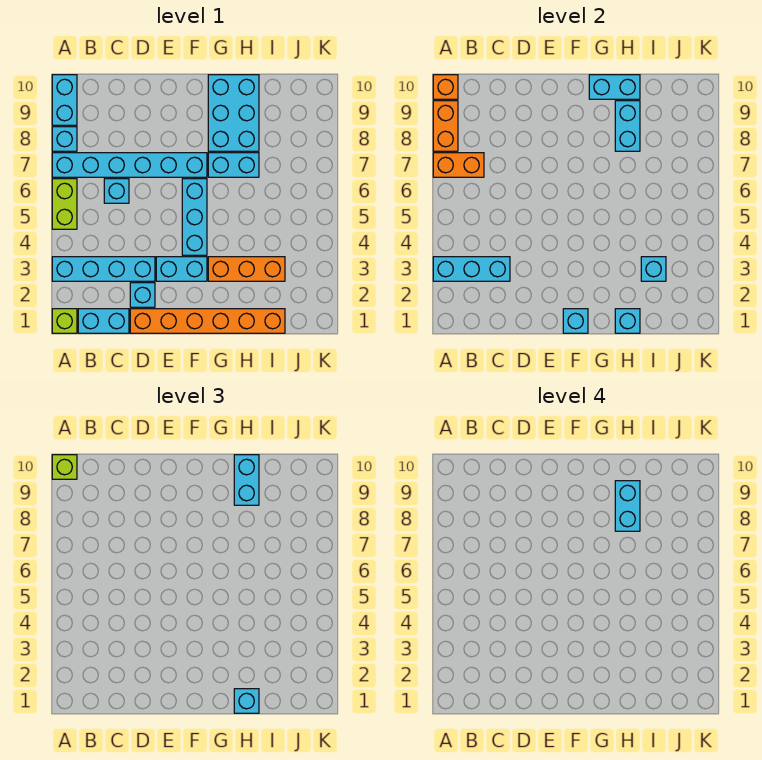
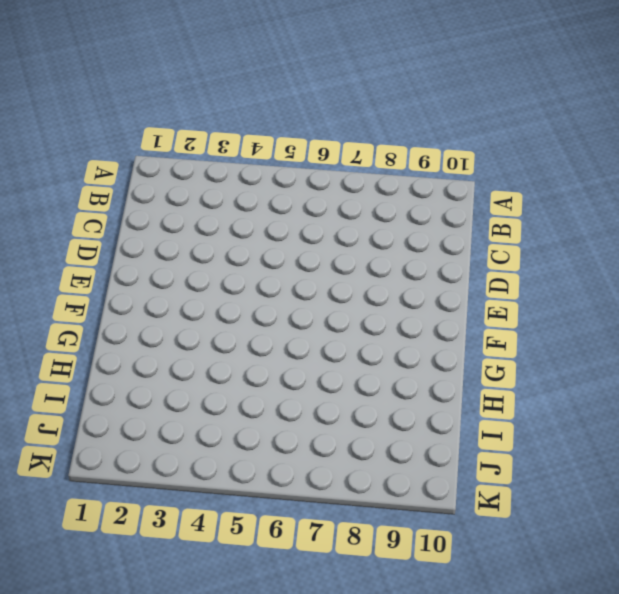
none -> lime brick A1 level 1
none -> cyan brick A3:D3 level 1
none -> lime brick A5:A6 level 1

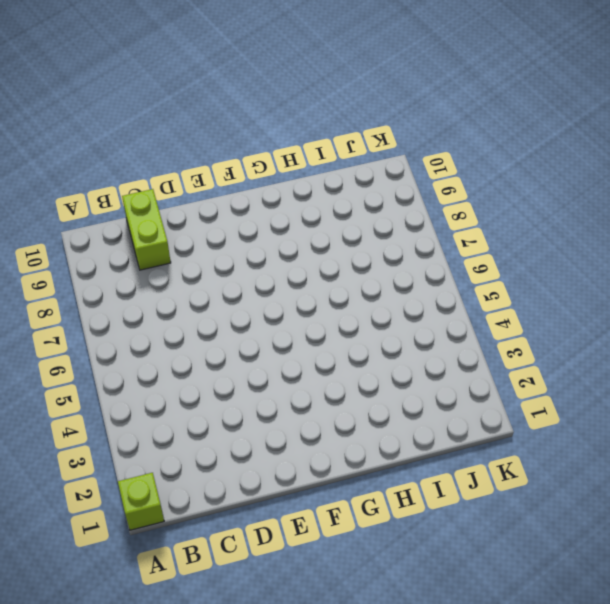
lime brick C9:C10 level 1 -> lime brick A5:A6 level 1
none -> cyan brick A3:D3 level 1
none -> cyan brick A7:F7 level 1
none -> cyan brick A8 level 1

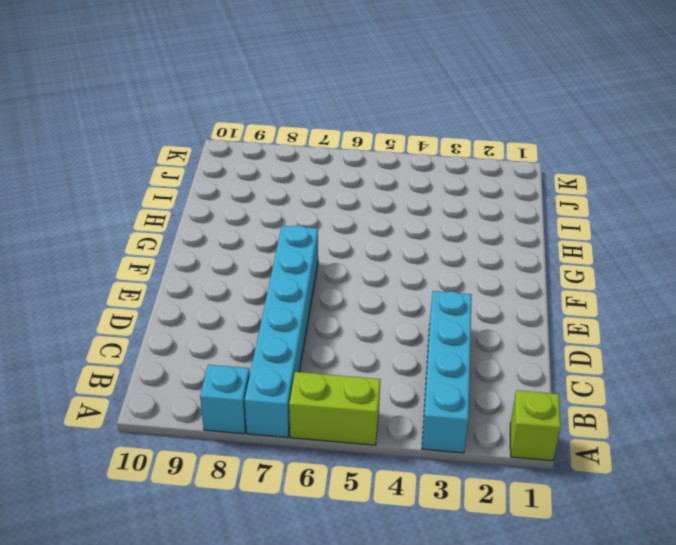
none -> cyan brick A9:A10 level 1
none -> cyan brick B1:C1 level 1
none -> cyan brick C6 level 1

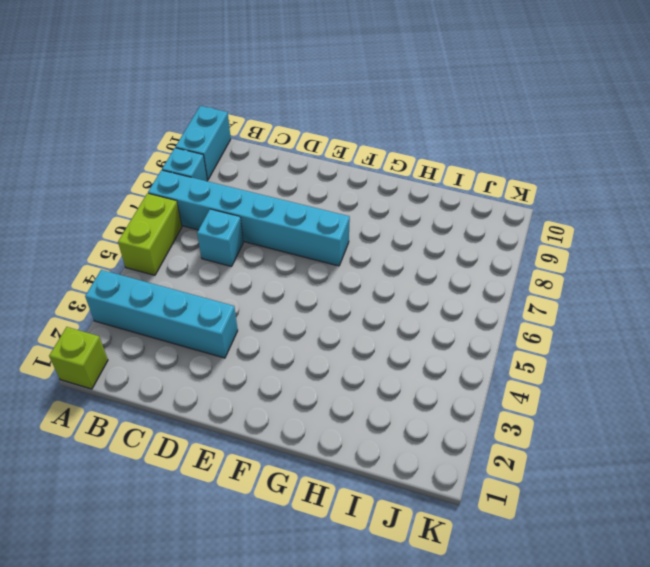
none -> cyan brick B1:C1 level 1
none -> orange brick D1:I1 level 1
none -> cyan brick D2 level 1

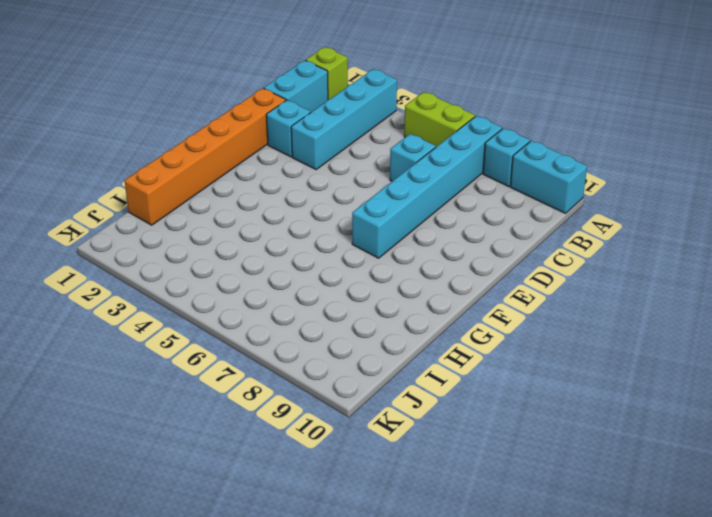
none -> cyan brick E3:F3 level 1
none -> cyan brick F4:F6 level 1
none -> orange brick G3:I3 level 1

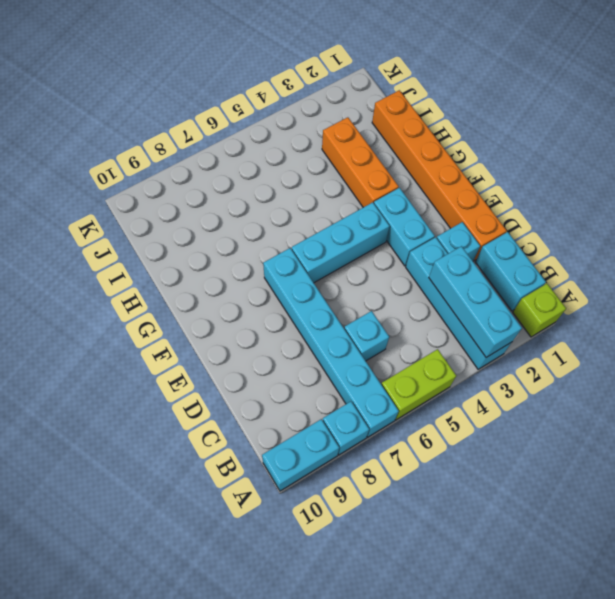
none -> cyan brick G7:H7 level 1
none -> cyan brick G8:H10 level 1
none -> orange brick A7:B7 level 2

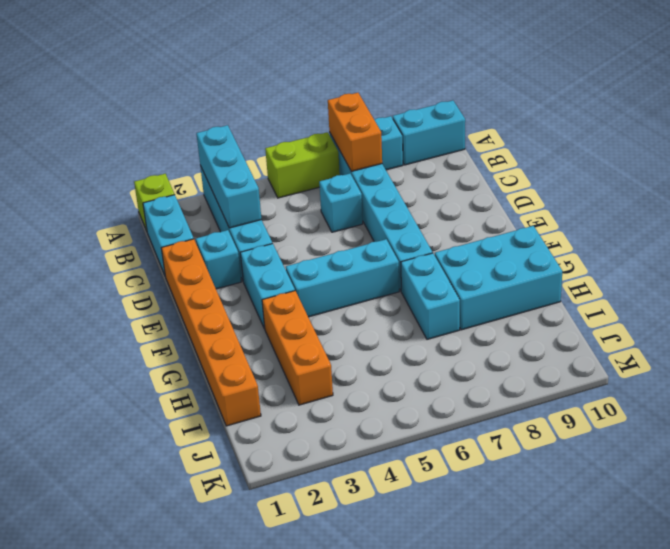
none -> orange brick A8:A9 level 2
none -> orange brick A10 level 2
none -> cyan brick F1 level 2

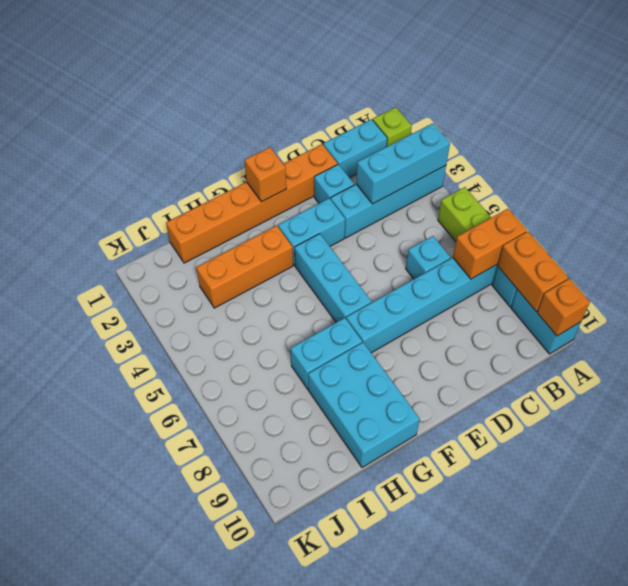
orange brick F1 level 2 -> cyan brick F1 level 2
none -> cyan brick G10:H10 level 2
none -> cyan brick H1 level 2
none -> cyan brick H8:H9 level 2

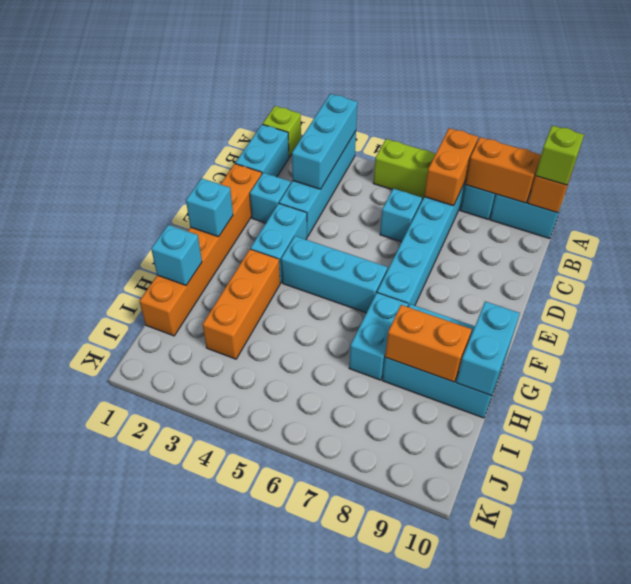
orange brick H8:H9 level 2 -> cyan brick H8:H9 level 2
none -> cyan brick I3 level 2
none -> cyan brick H1 level 3
none -> cyan brick H9:H10 level 3

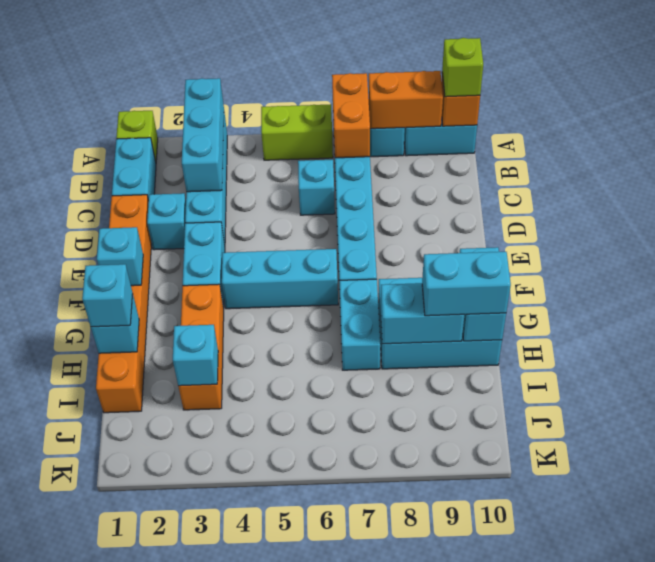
none -> cyan brick H8:H9 level 4

